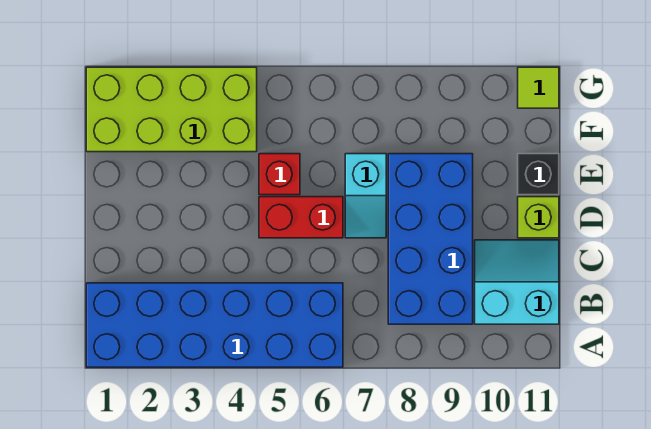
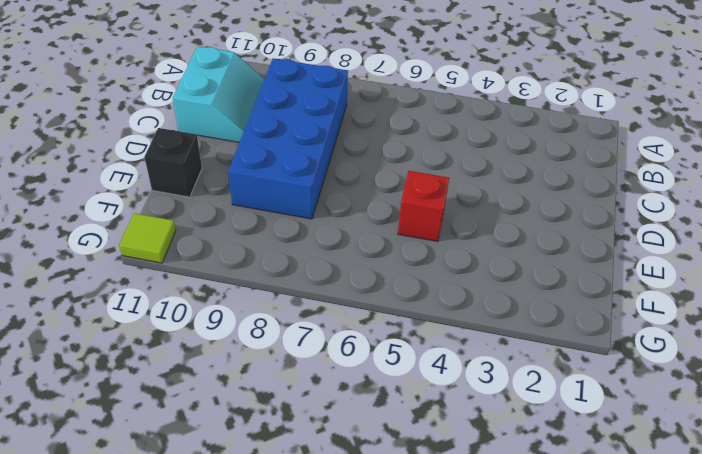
cyan slope B10:C11 level 1 top 11 -> cyan slope B10:C11 level 1 top B
none -> blue brick A1:B6 level 1
none -> red brick D5:D6 level 1

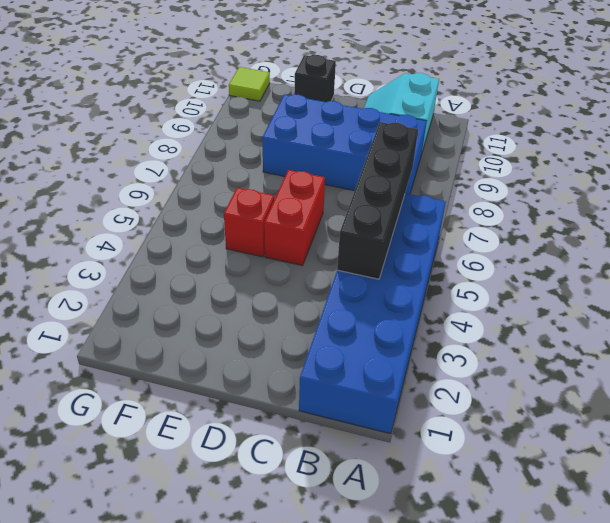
black brick B4:B7 level 2 -> none
none -> cyan slope D7:E7 level 1 top E
none -> lime brick D11 level 1

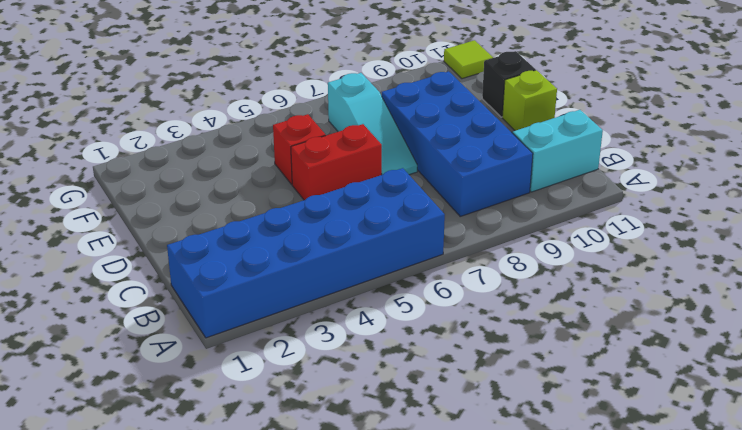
cyan slope D7:F7 level 1 top F -> cyan slope D7:E7 level 1 top E
none -> lime brick F1:G4 level 1

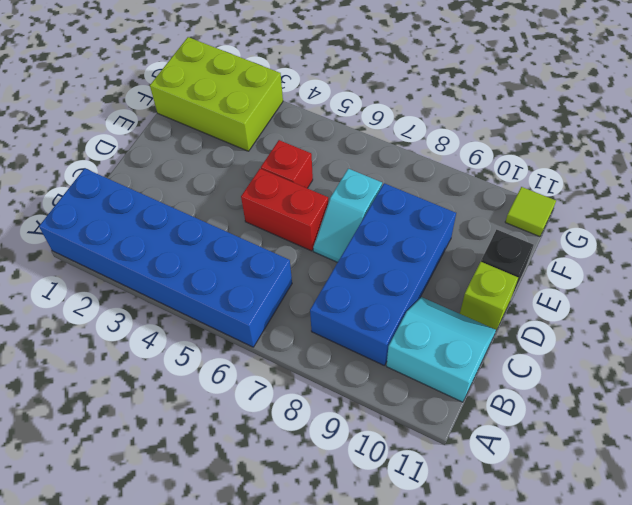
lime brick F1:G3 level 1 -> lime brick F1:G4 level 1

